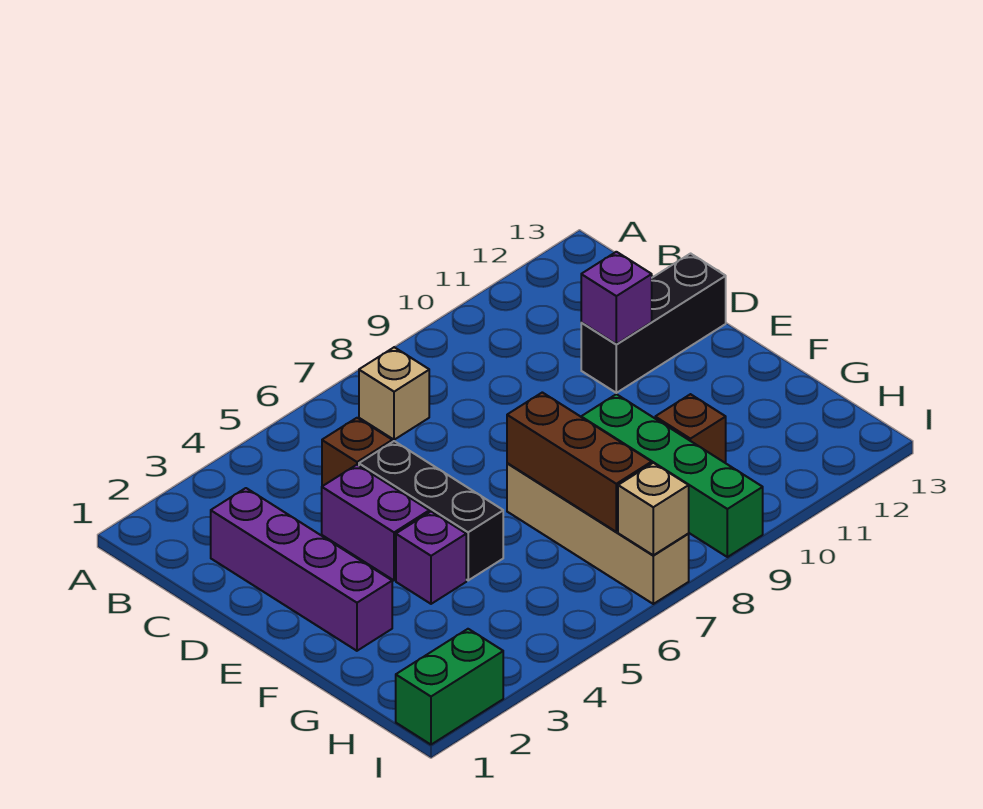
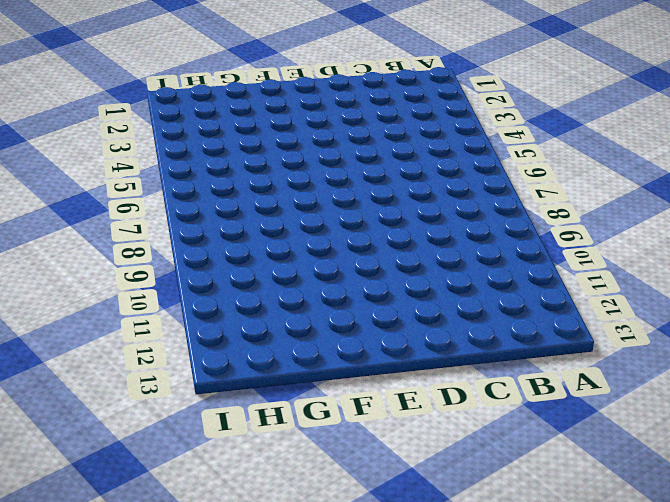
none -> tan brick B7 level 1
none -> purple brick C2:F2 level 1
none -> brown brick C5 level 1

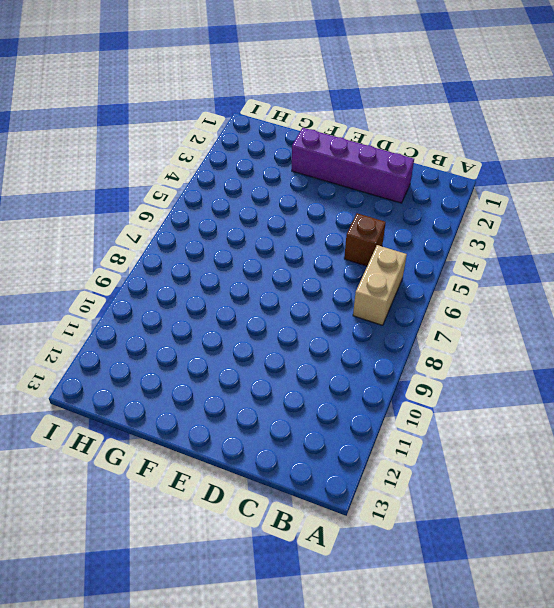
tan brick B6:B7 level 1 -> tan brick B7 level 1
none -> purple brick D4:E4 level 1
none -> black brick D5:F5 level 1
none -> black brick D11:D13 level 1

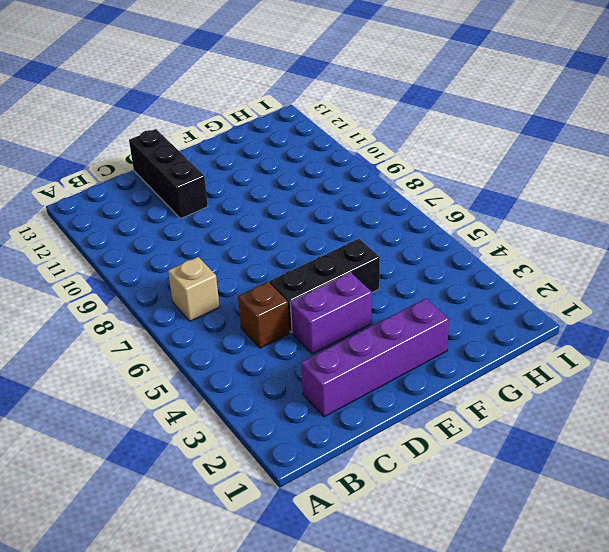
none -> purple brick F4 level 1
none -> tan brick F7:I7 level 1
none -> green brick F9:I9 level 1

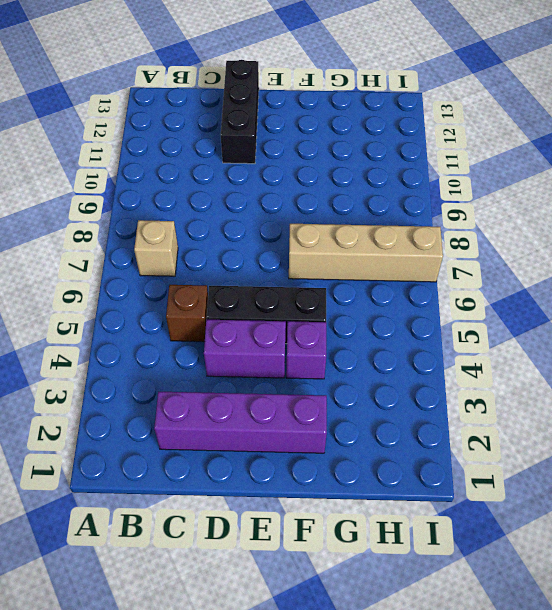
none -> green brick F9:I9 level 1
none -> brown brick G10 level 1
none -> green brick I1:I2 level 1

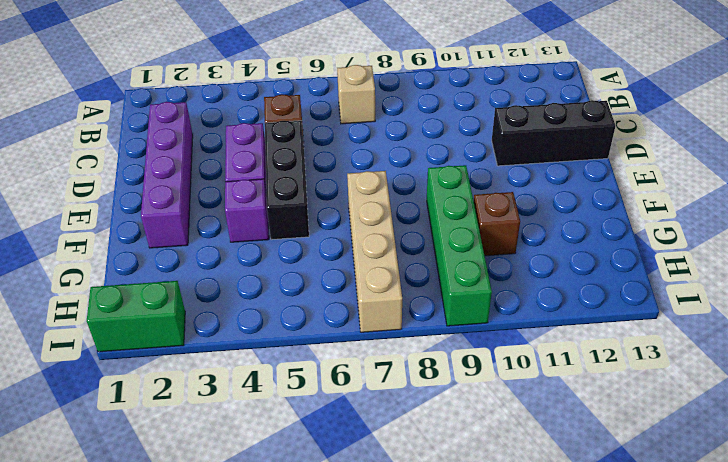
none -> purple brick D11 level 2
none -> brown brick F7:H7 level 2
none -> tan brick I7 level 2

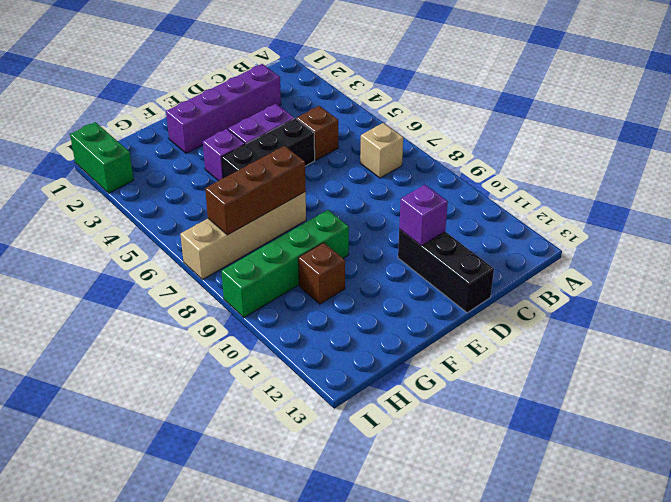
none -> tan brick I7 level 2

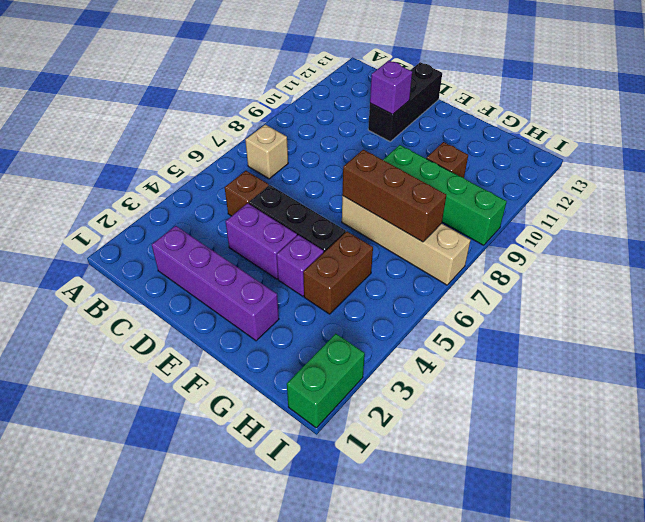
brown brick G4:G5 level 1 -> none
none -> tan brick I7 level 2

